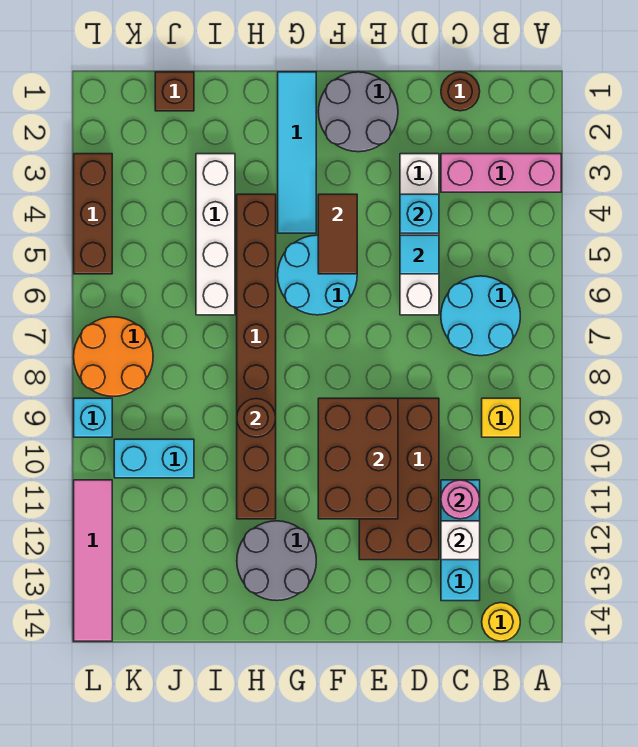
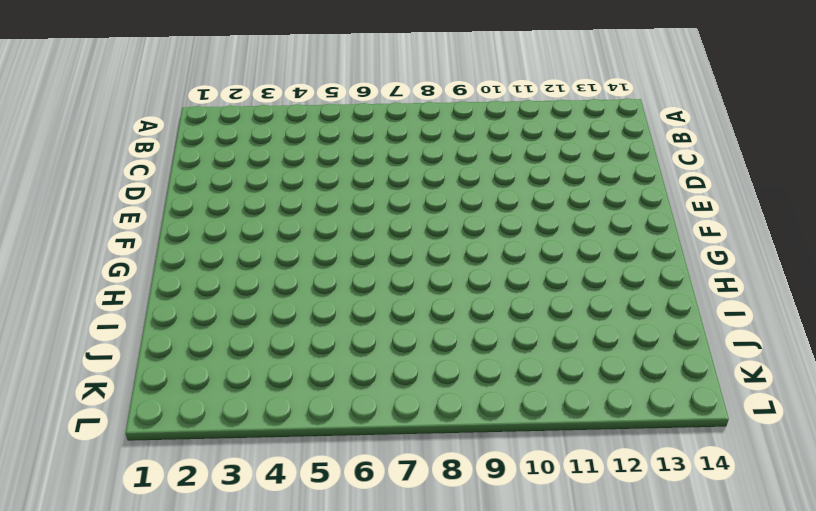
none -> pink brick A3:C3 level 1
none -> cyan round brick B6:C7 level 1
none -> yellow brick B9 level 1

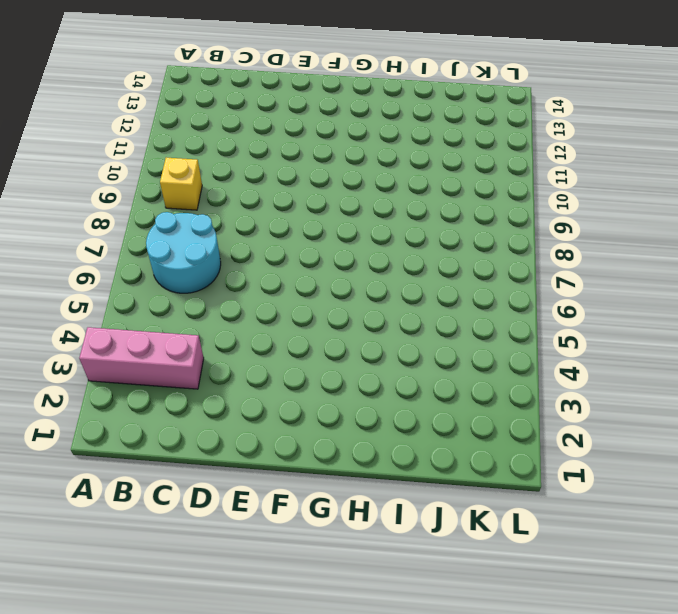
none -> yellow round brick B14 level 1
none -> brown round brick C1 level 1
none -> cyan brick C11:C13 level 1

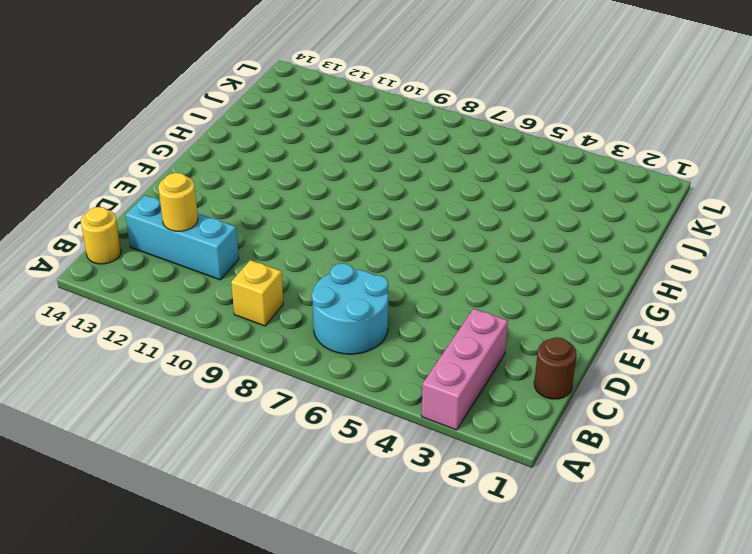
yellow round brick C12 level 2 -> white brick C12 level 2
none -> white brick D3:D6 level 1
none -> brown brick D9:E12 level 1
none -> grey round brick E1:F2 level 1

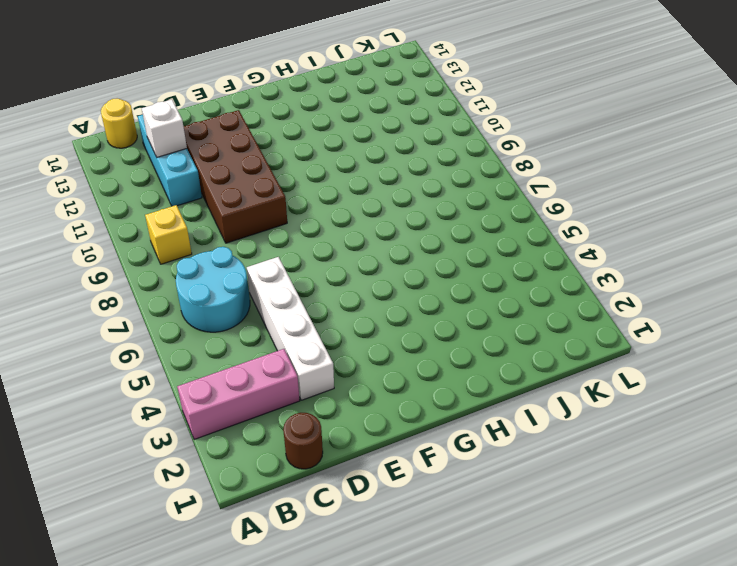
none -> grey round brick E1:F2 level 1
none -> cyan round brick F5:G6 level 1
none -> cyan tile G1:G4 level 1

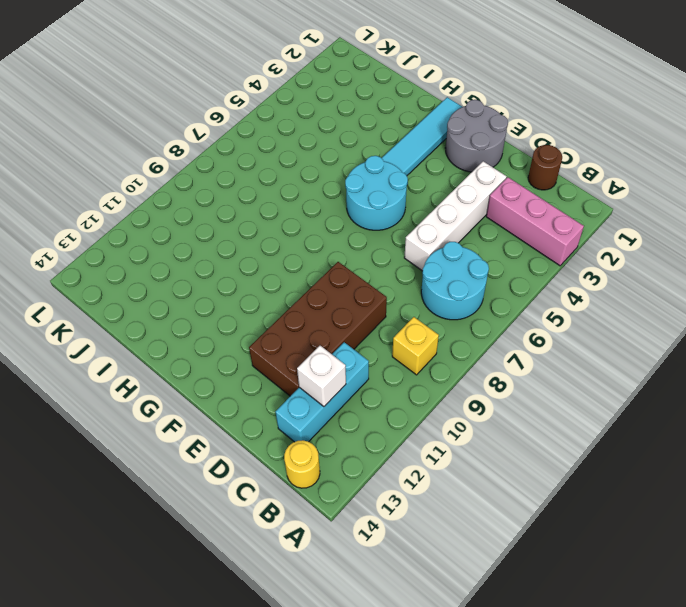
none -> grey round brick G12:H13 level 1
none -> brown brick H4:H11 level 1
none -> white brick I3:I6 level 1

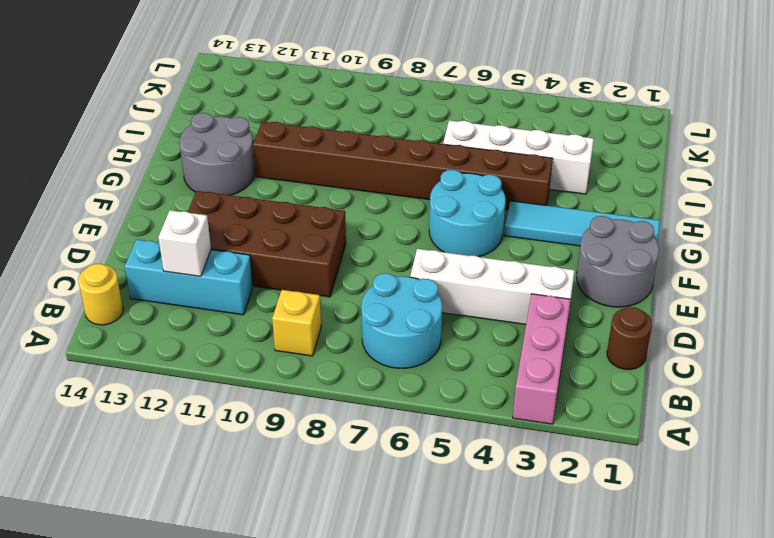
none -> brown brick J1 level 1
none -> cyan brick J10:K10 level 1
none -> orange round brick K7:L8 level 1

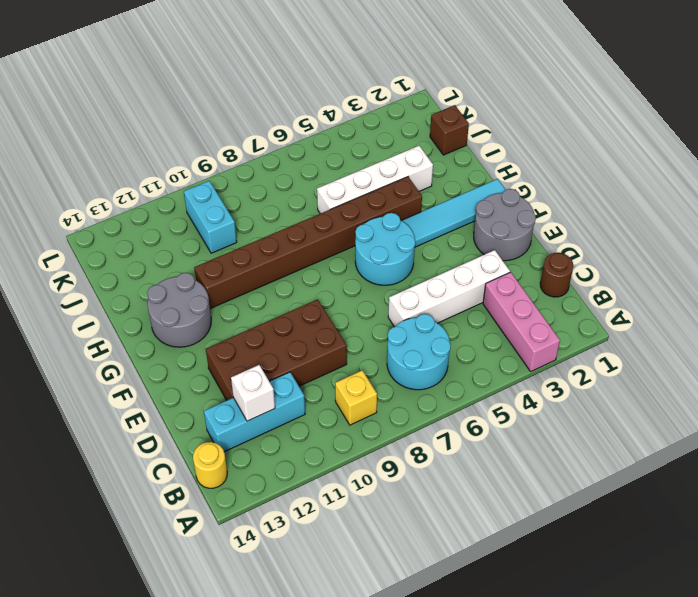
none -> orange round brick K7:L8 level 1
none -> brown brick L3:L5 level 1
none -> cyan brick L9 level 1

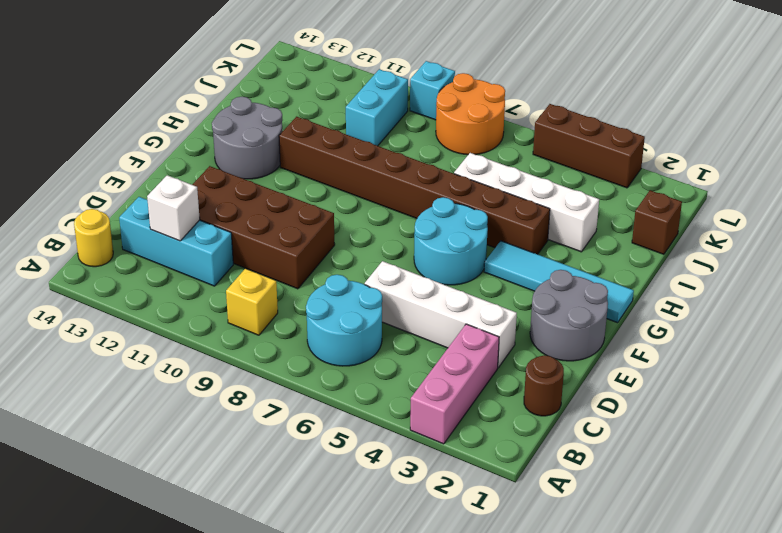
none -> pink tile L11:L14 level 1
none -> pink round brick C11 level 2
none -> cyan brick D4 level 2

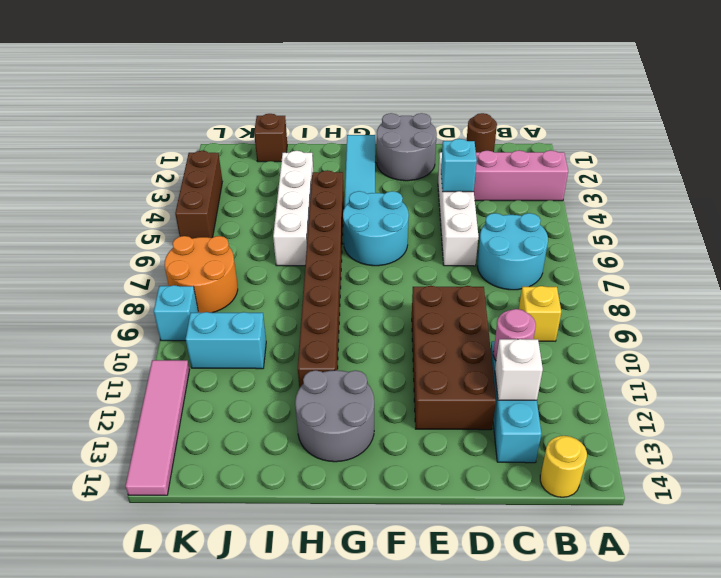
none -> cyan tile D5 level 2
none -> brown brick E9:F11 level 2
none -> brown tile F4:F5 level 2

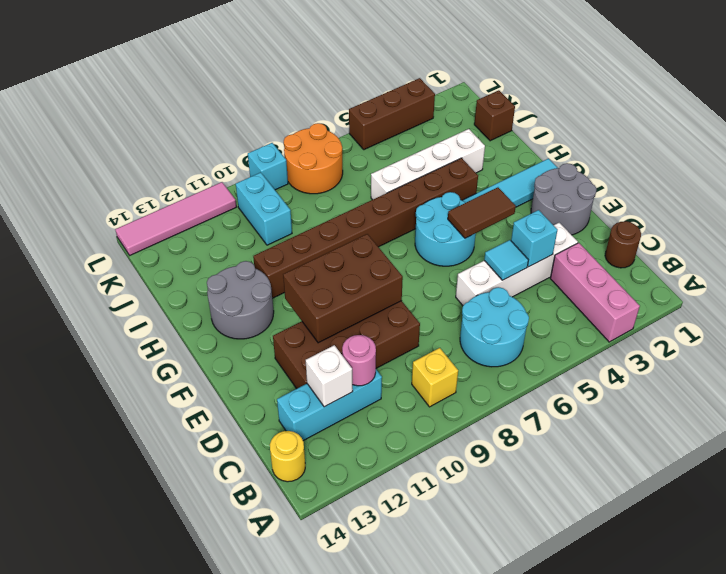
none -> brown round brick H9 level 2

